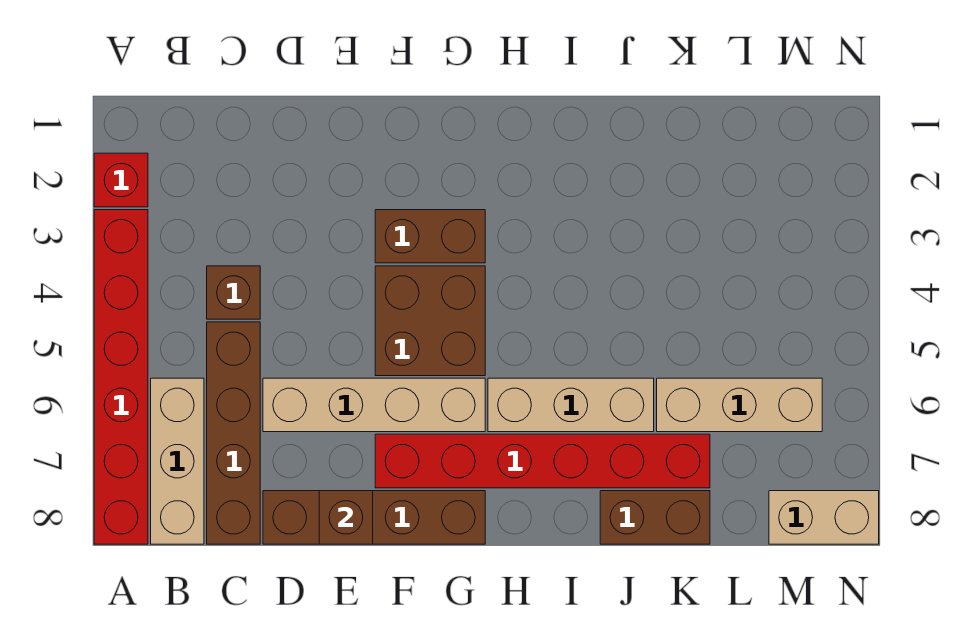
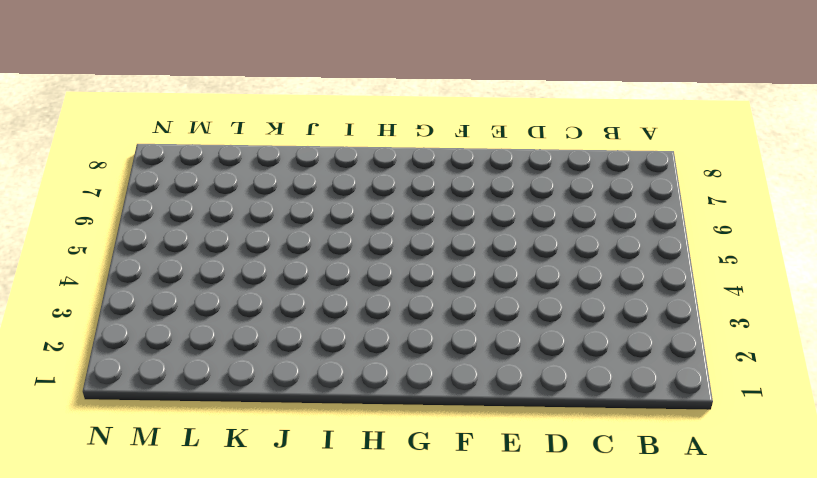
none -> red brick A2 level 1
none -> red brick A3:A8 level 1
none -> tan brick B6:B8 level 1

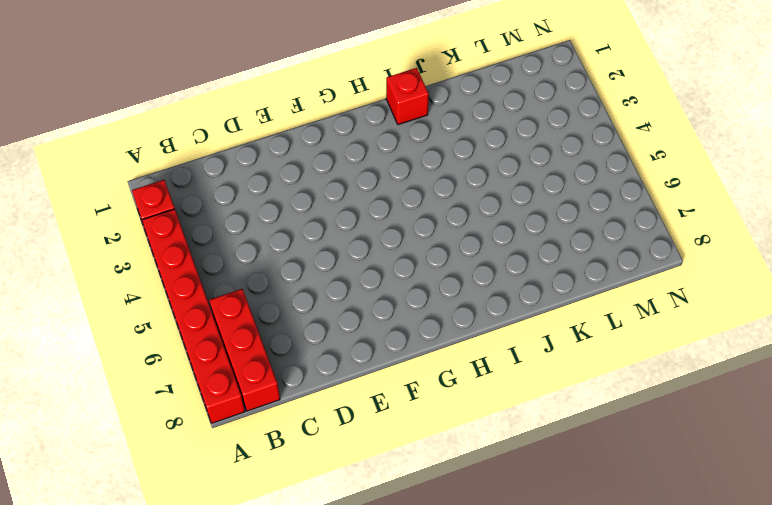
red brick B6:B8 level 1 -> tan brick B6:B8 level 1
red brick I1 level 1 -> none
none -> brown brick C4 level 1
none -> brown brick C5:C8 level 1
none -> tan brick D6:G6 level 1

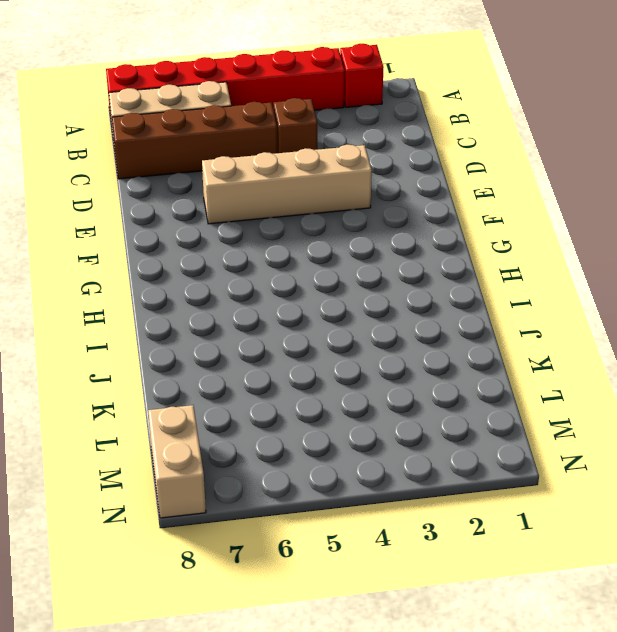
tan brick E3:E6 level 1 -> tan brick D6:G6 level 1
none -> brown brick D8:G8 level 1
none -> brown brick F3:G3 level 1
none -> brown brick F4:G5 level 1

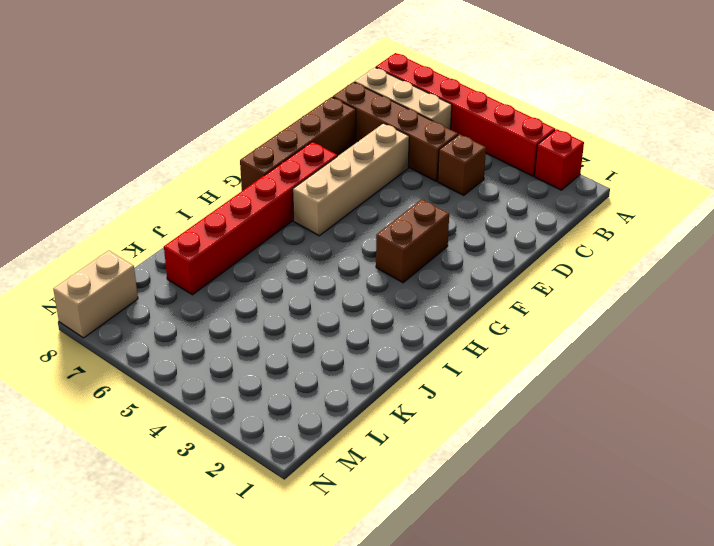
none -> brown brick F4:G5 level 1
none -> tan brick H6:J6 level 1
none -> brown brick J8:K8 level 1

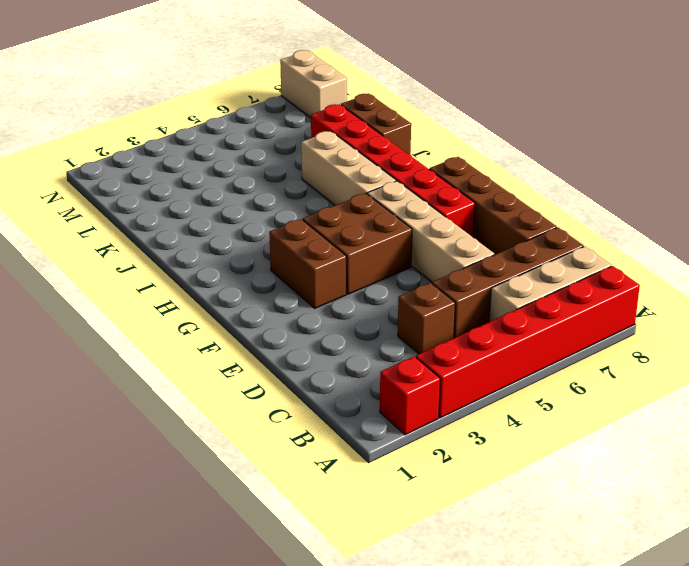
none -> tan brick K6:M6 level 1
none -> brown brick E8 level 2

